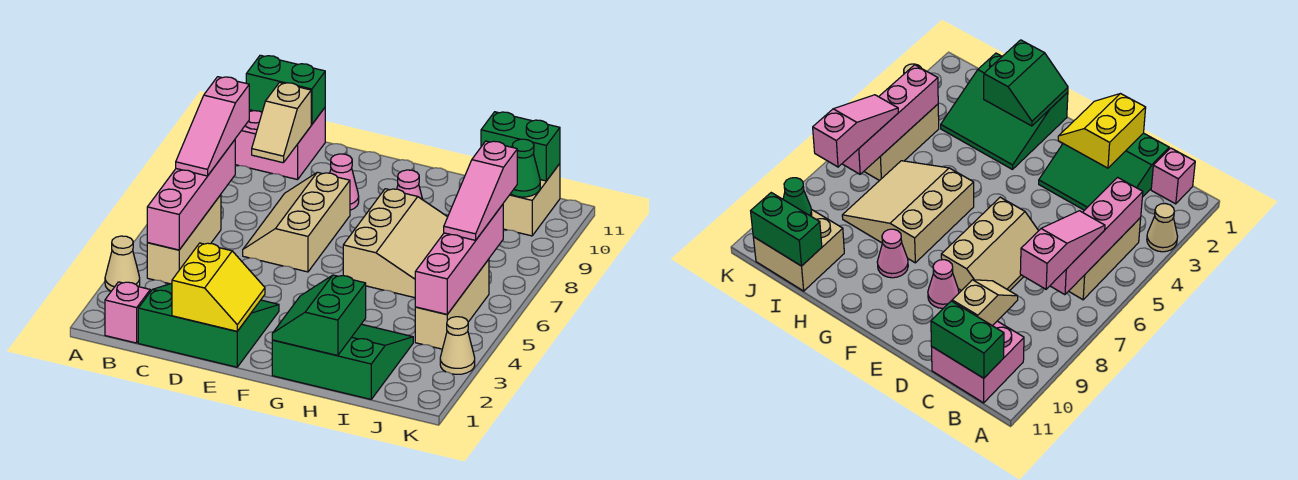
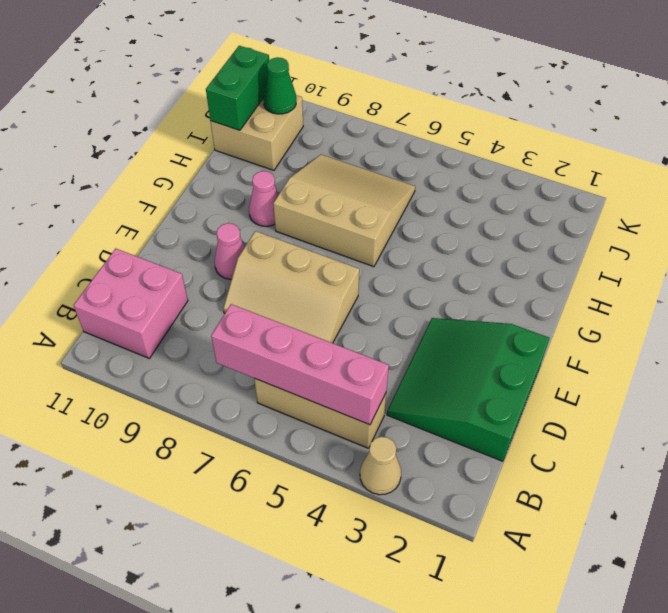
none -> pink brick B1 level 1
none -> green slope G1:I3 level 1 top 1
none -> tan brick J4:J6 level 1

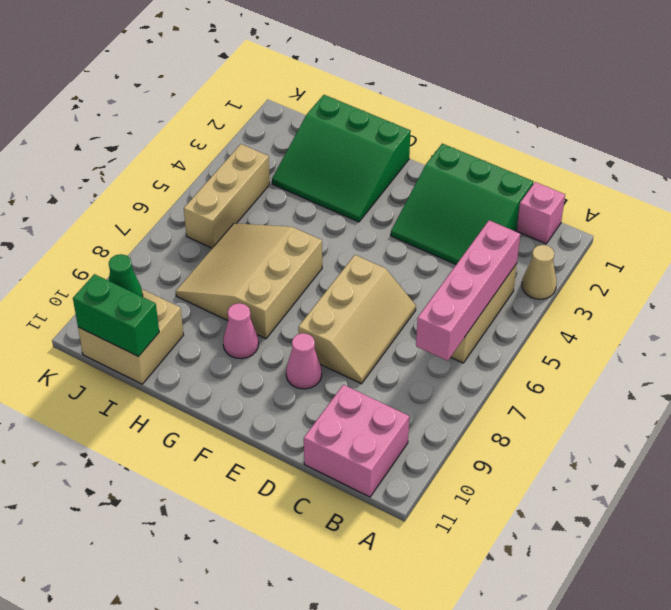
none -> tan cone K3 level 1
none -> green brick B11:C11 level 2
none -> tan slope C9:C10 level 2 top 10

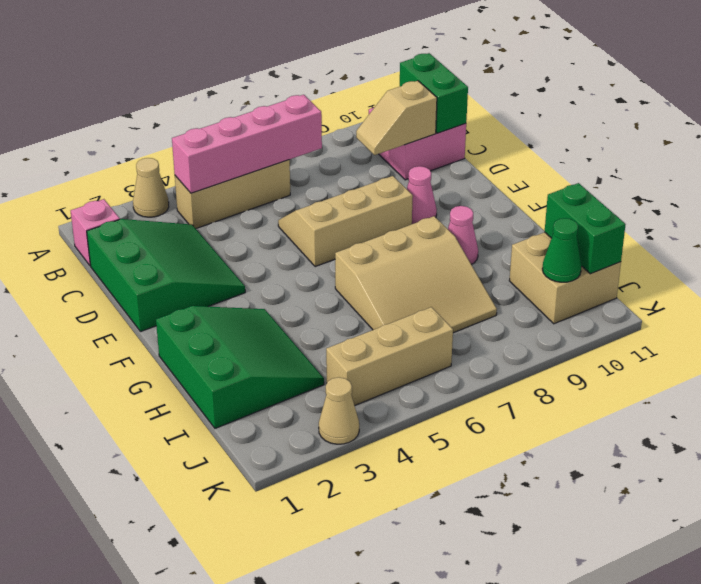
none -> yellow slope D1:E2 level 2 top D
none -> green slope G1:H2 level 2 top H
none -> pink brick J4:J7 level 2

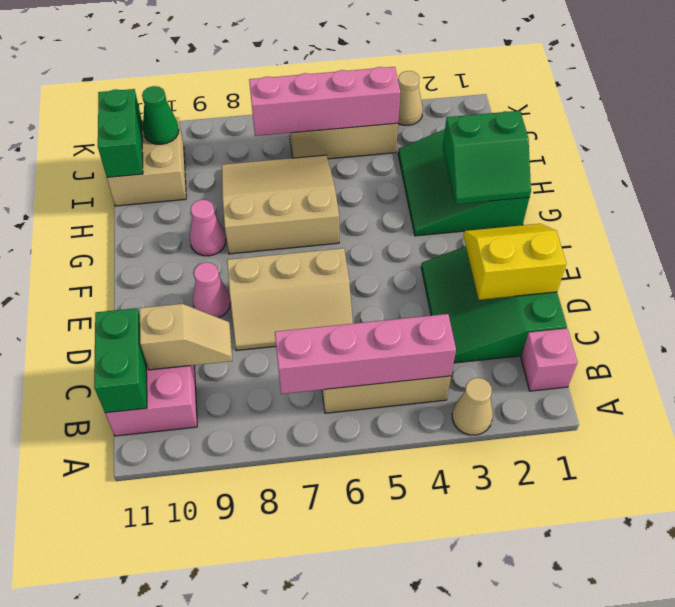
none -> pink slope B6:B8 level 3 top 8
none -> pink slope J6:J8 level 3 top 8

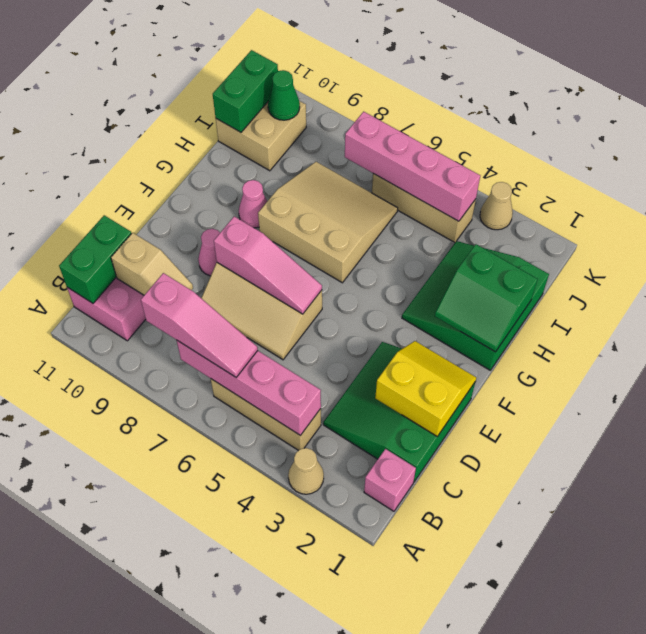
pink slope E6:E8 level 2 top 8 -> pink slope J6:J8 level 3 top 8

